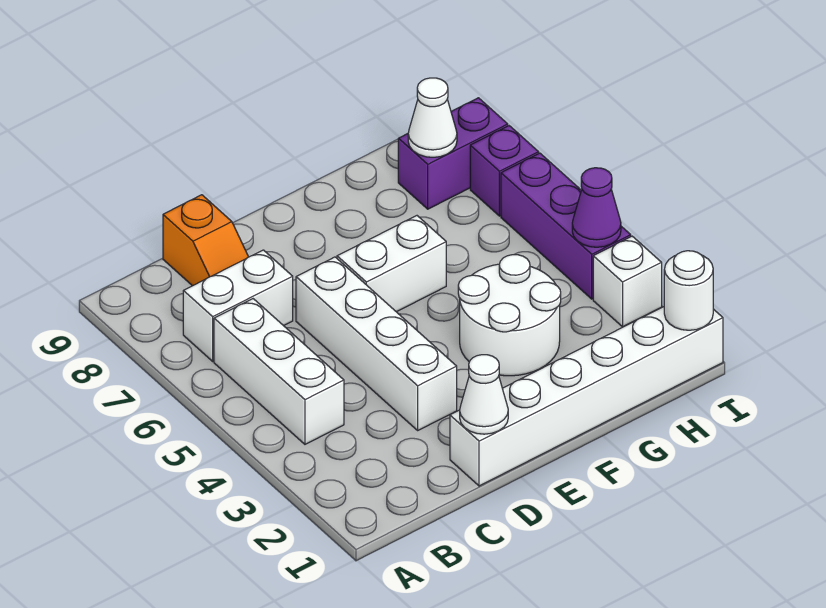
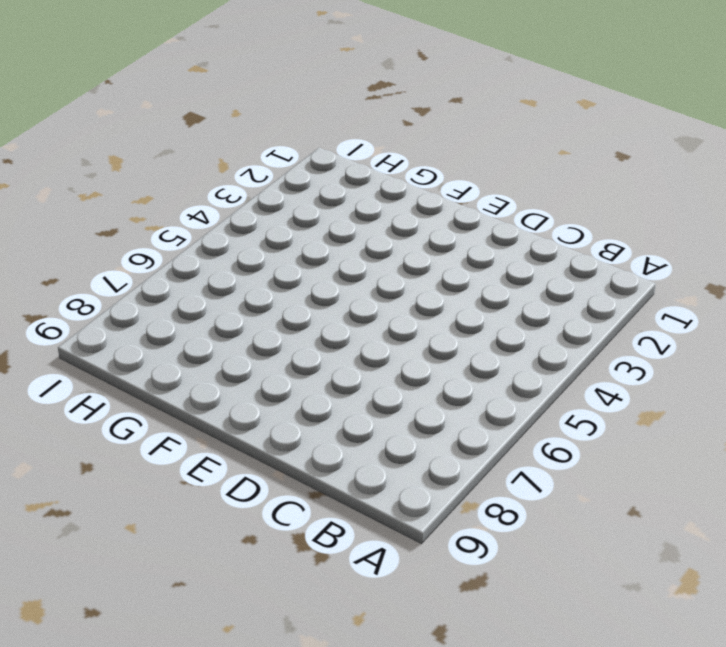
none -> white brick B4:B6 level 1
none -> white brick B7:C7 level 1
none -> orange slope C8:C9 level 1 top 9

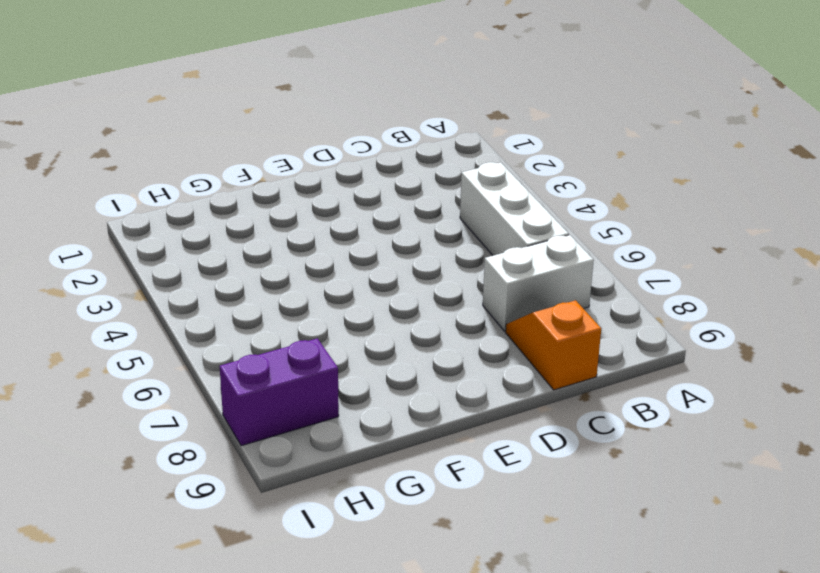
none -> white brick D1:I1 level 1
none -> white brick D3:D6 level 1
none -> white brick E6:F6 level 1

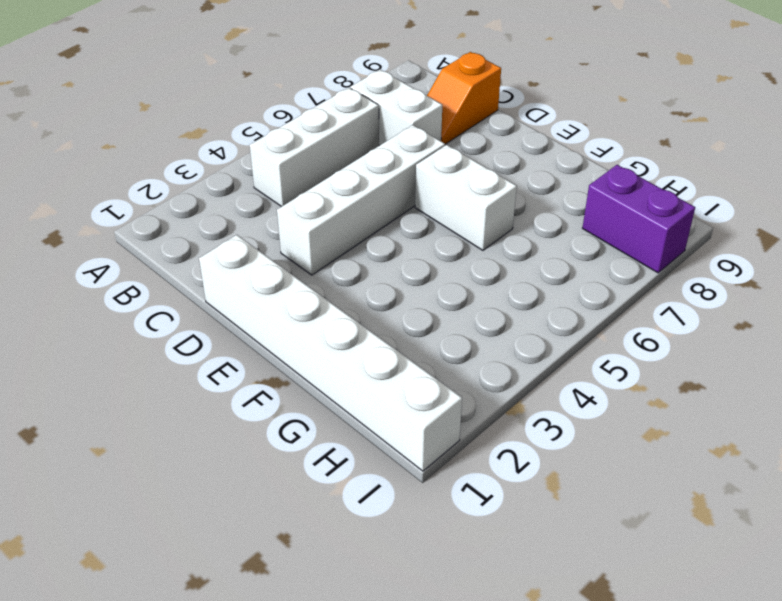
none -> white round brick F3:G4 level 1
none -> white brick I3 level 1
none -> purple brick I4:I6 level 1

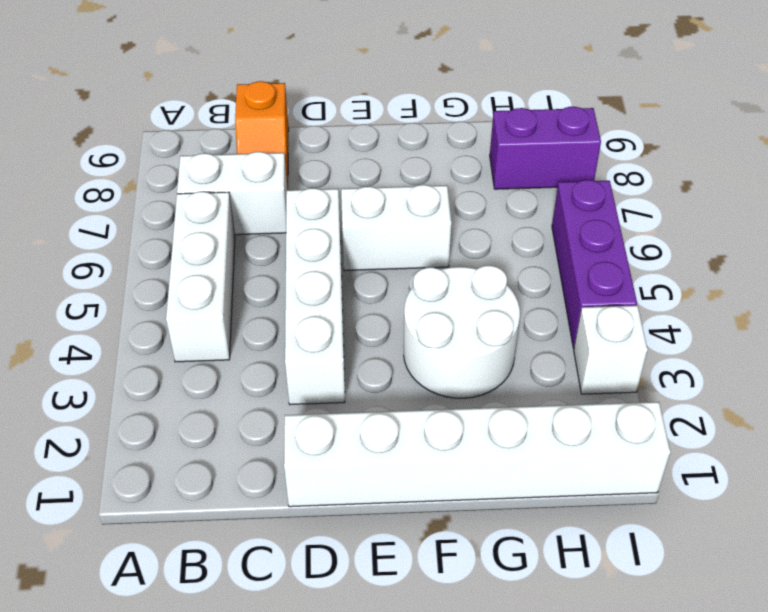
none -> purple brick I7 level 1
none -> white cone D1 level 2
none -> white cone H8 level 2

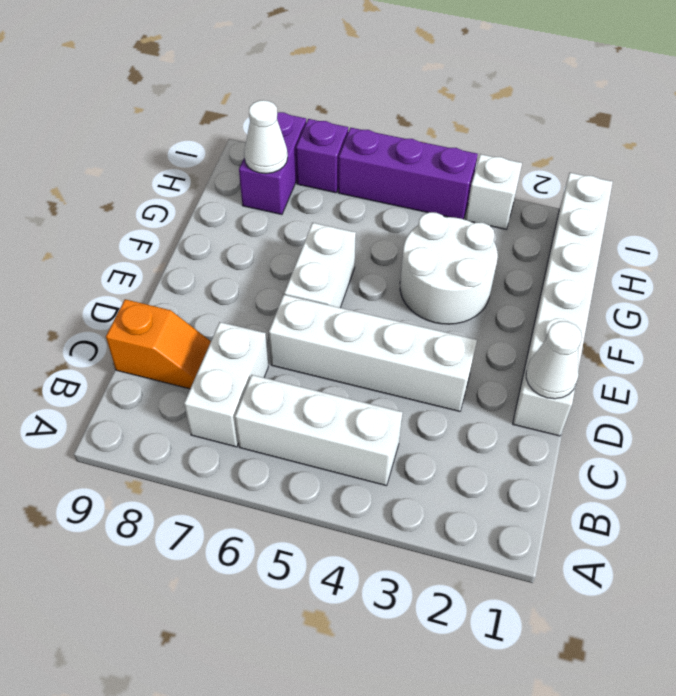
none -> white round brick I1 level 2
none -> purple cone I4 level 2

